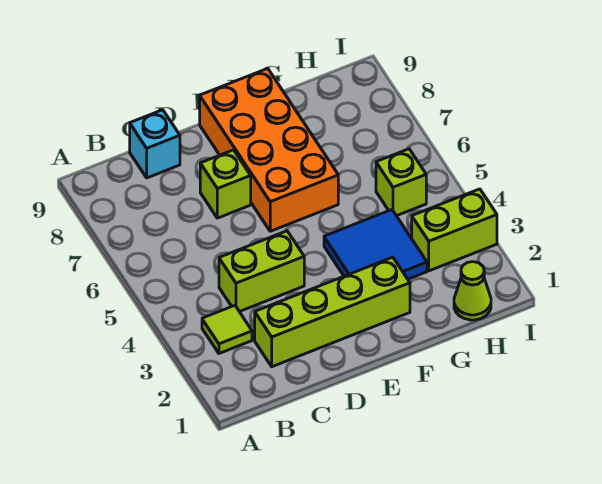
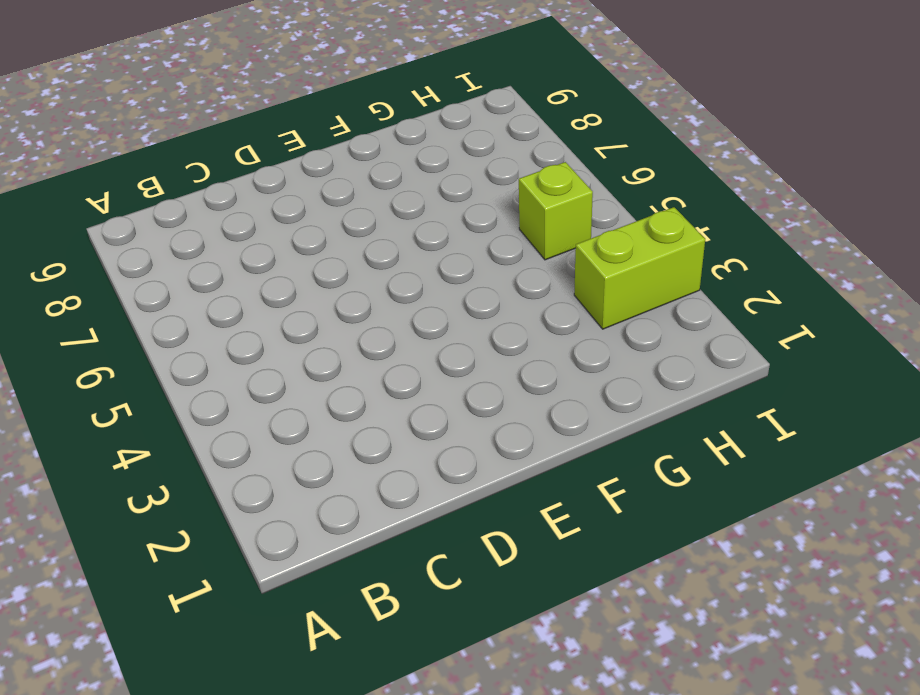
none -> lime tile B3 level 1
none -> lime brick C2:F2 level 1

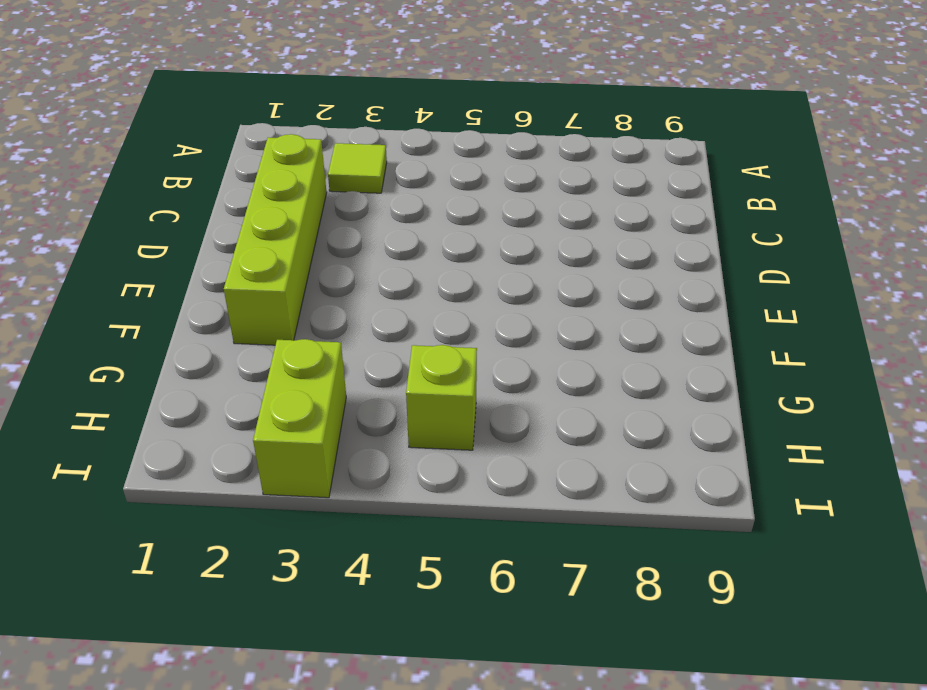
none -> lime brick C4:D4 level 1
none -> cyan brick C9 level 1

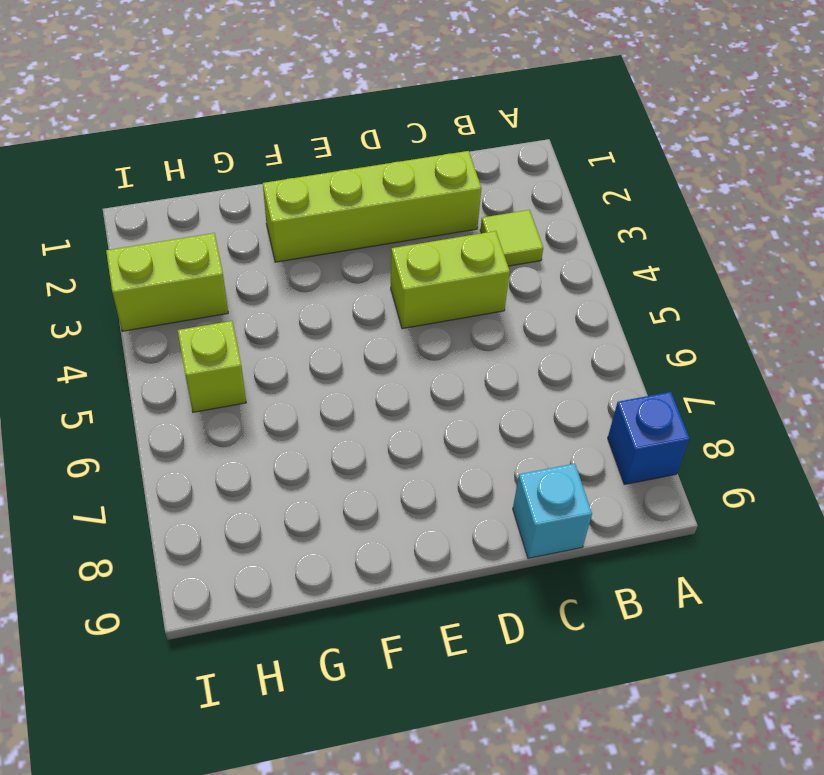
blue brick A8 level 1 -> none
none -> lime brick D7 level 1
none -> orange brick E6:F9 level 1

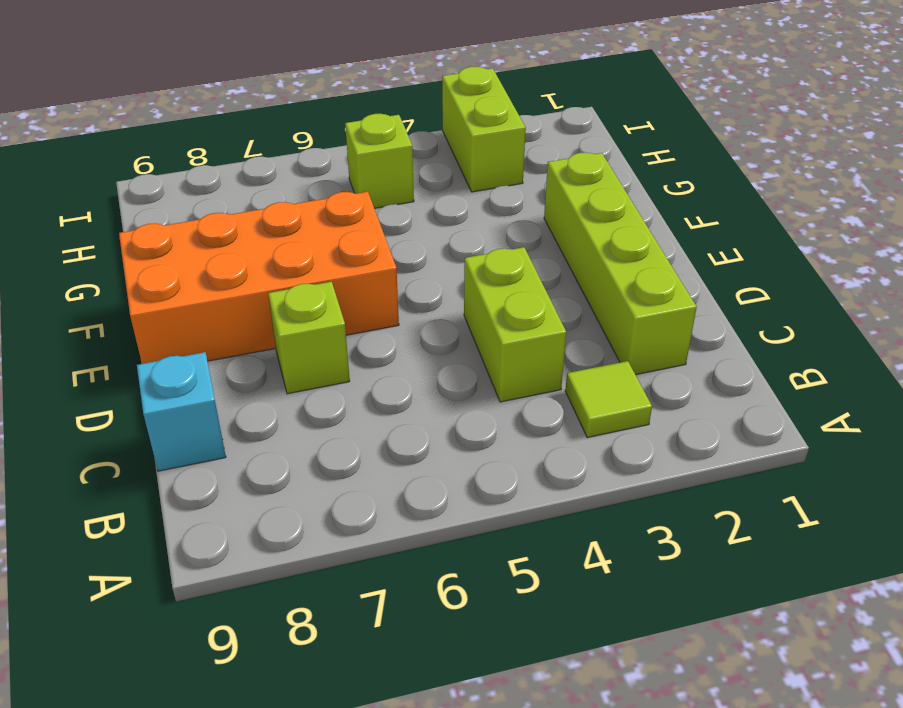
none -> blue tile F3:G4 level 1
none -> lime cone H1 level 1

